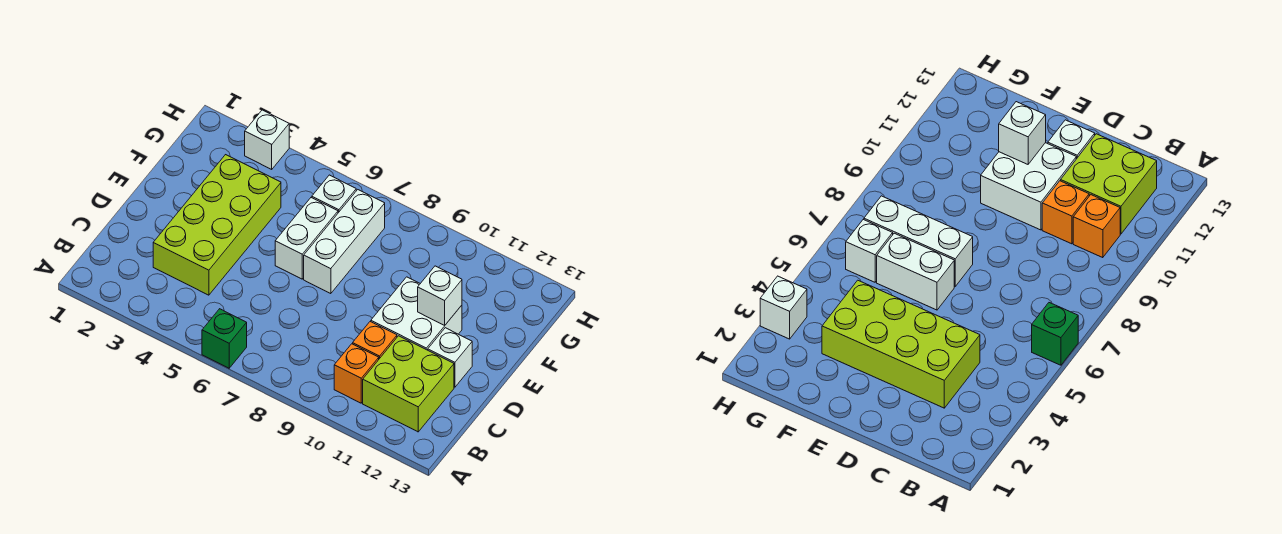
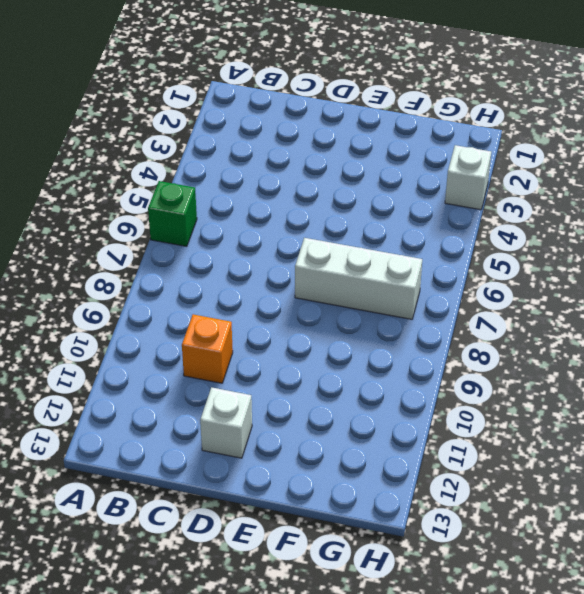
none -> orange brick B10 level 1
none -> lime brick B11:C12 level 1
none -> lime brick C3:F4 level 1

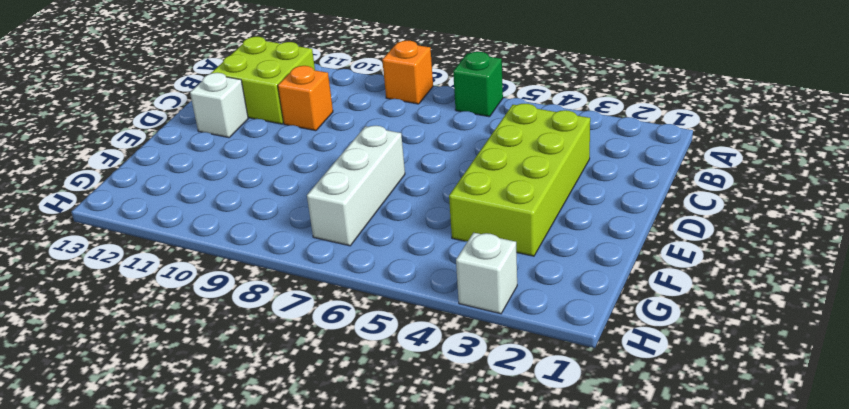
orange brick A8 level 1 -> orange brick B10 level 1
none -> white brick D10:E11 level 1
none -> white brick E6:F6 level 1
none -> white brick G6 level 1

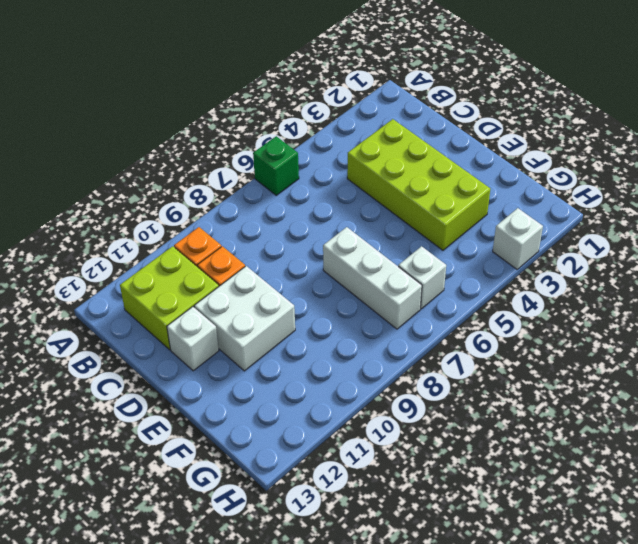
none -> white brick E6:F6 level 1
none -> white brick E11 level 2

